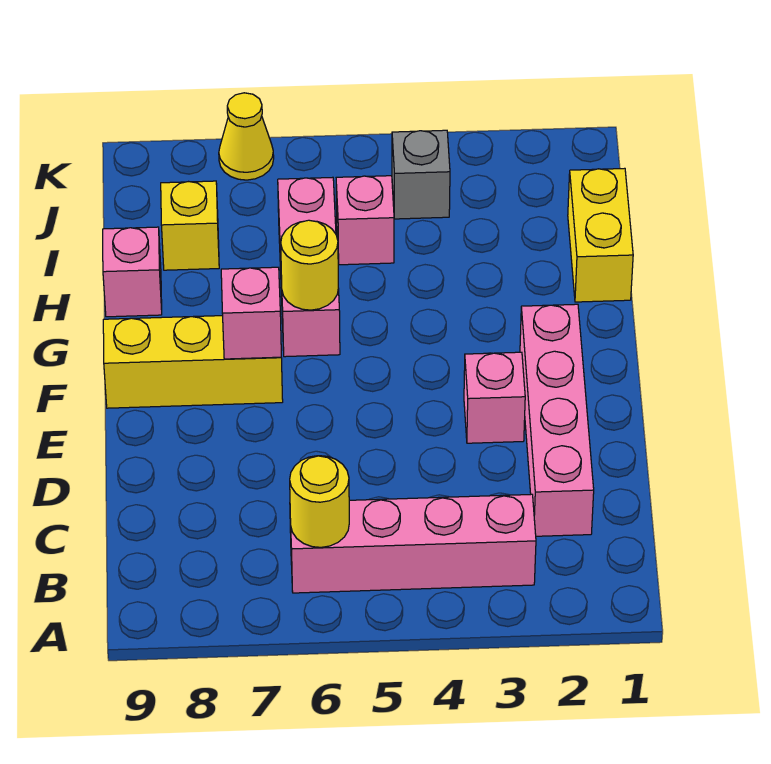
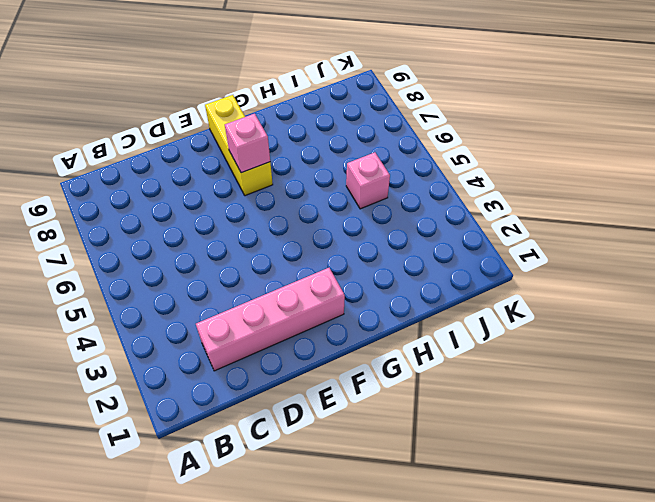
none -> pink brick B3:B6 level 1
none -> pink brick E3 level 1
none -> pink brick G6:I6 level 1

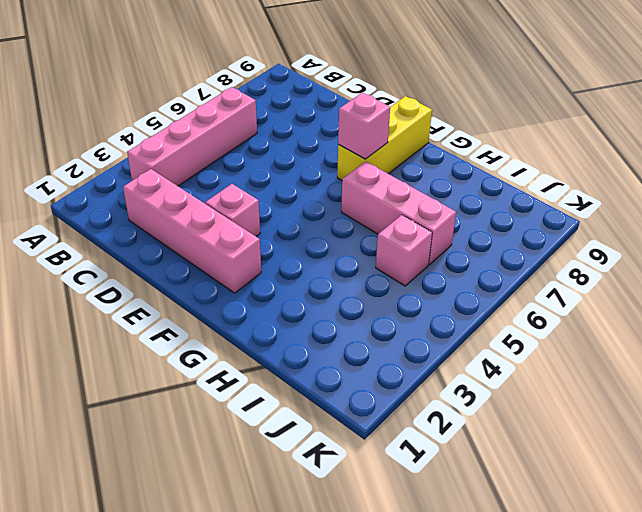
none -> yellow brick H1:I1 level 1
none -> pink brick H9 level 1
none -> yellow brick I8 level 1

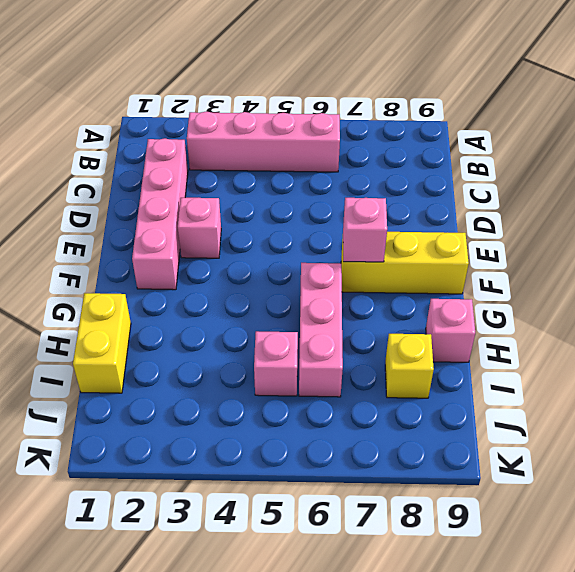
none -> grey brick J4 level 1
none -> yellow cone K7 level 1
none -> yellow round brick B6 level 2

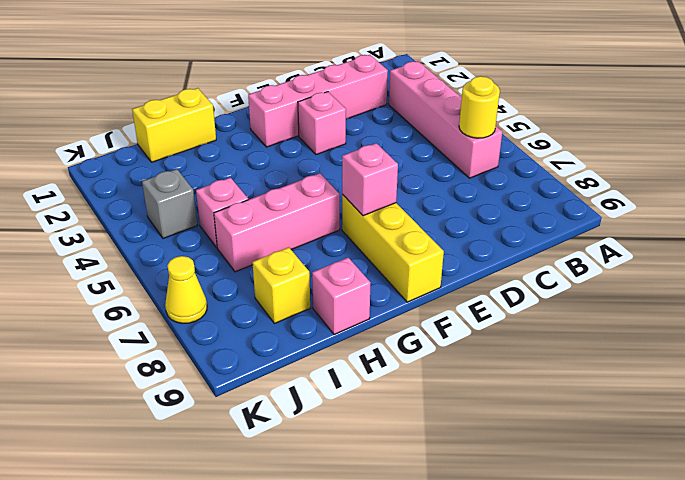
none -> yellow round brick G6 level 2

